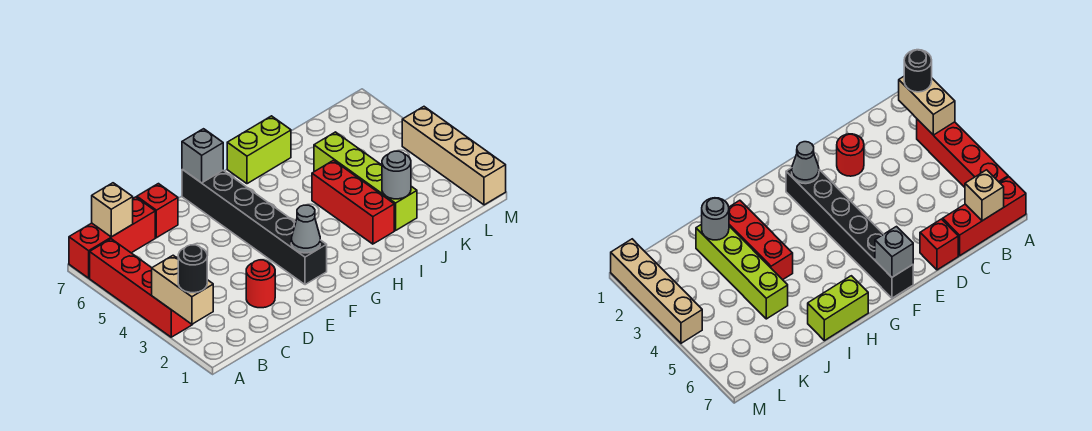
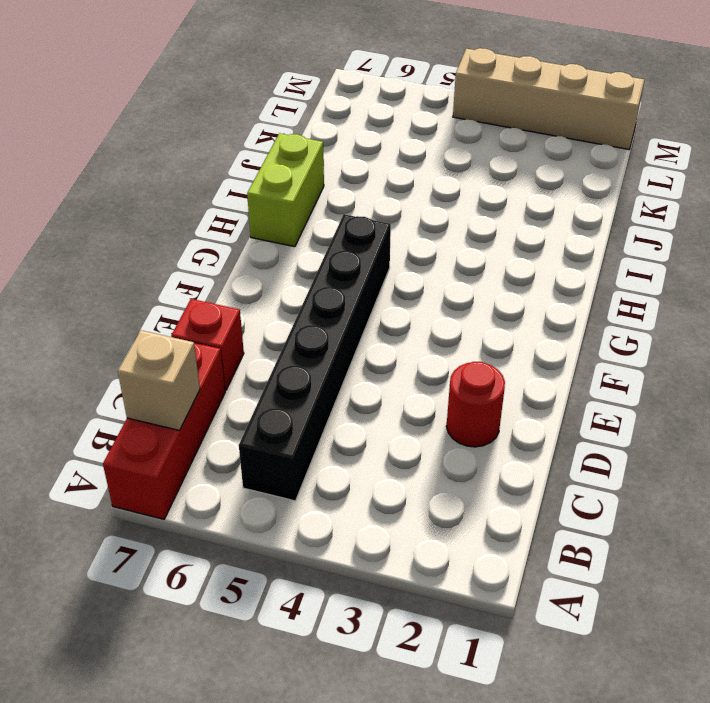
black brick B5:G5 level 1 -> black brick F2:F7 level 1
none -> red brick A3:A6 level 1
none -> red brick I2:I4 level 1
none -> lime brick J2:J5 level 1

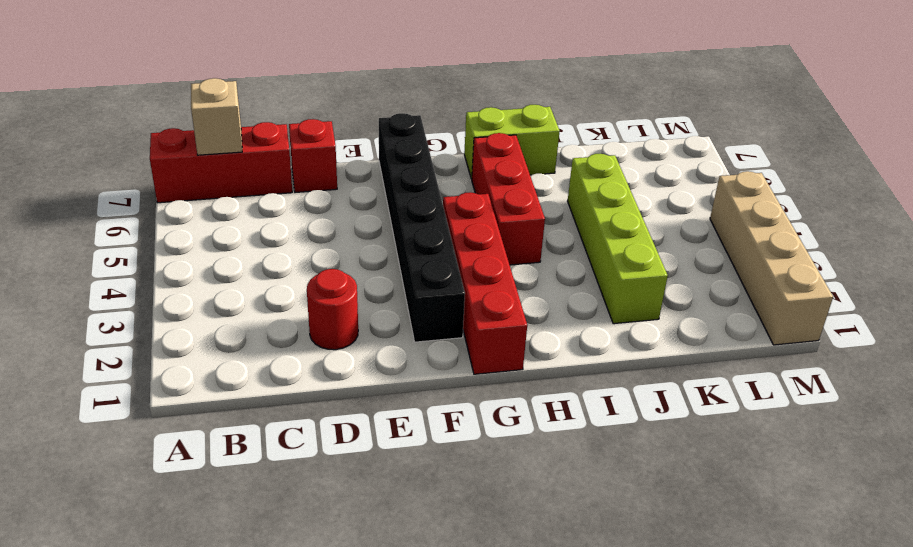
red brick G1:G4 level 1 -> red brick A3:A6 level 1
red brick H4:H6 level 1 -> red brick I2:I4 level 1
none -> tan brick A2:A3 level 2
none -> grey cone F2 level 2
none -> grey brick F7 level 2

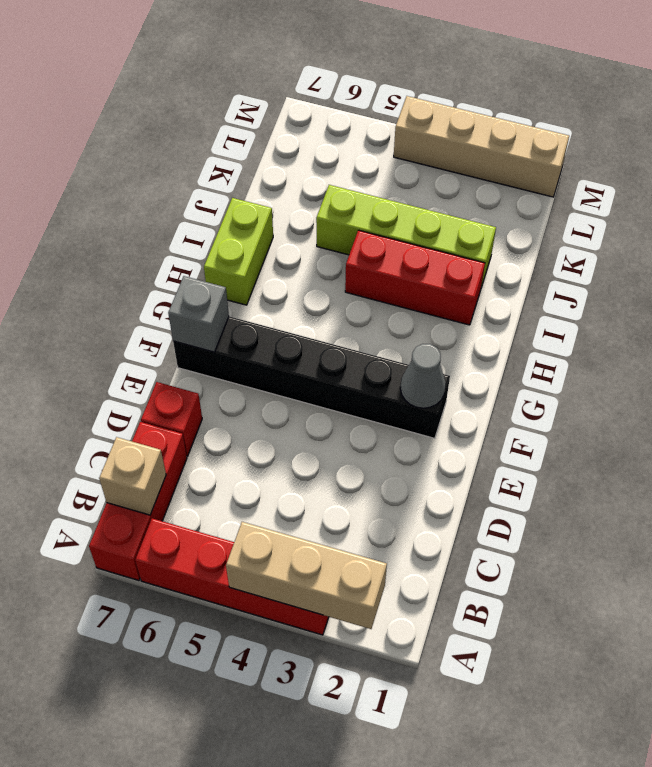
tan brick A2:A4 level 2 -> tan brick A2:A3 level 2
none -> red round brick D2 level 1
none -> grey round brick J2 level 2
none -> black round brick A2 level 3

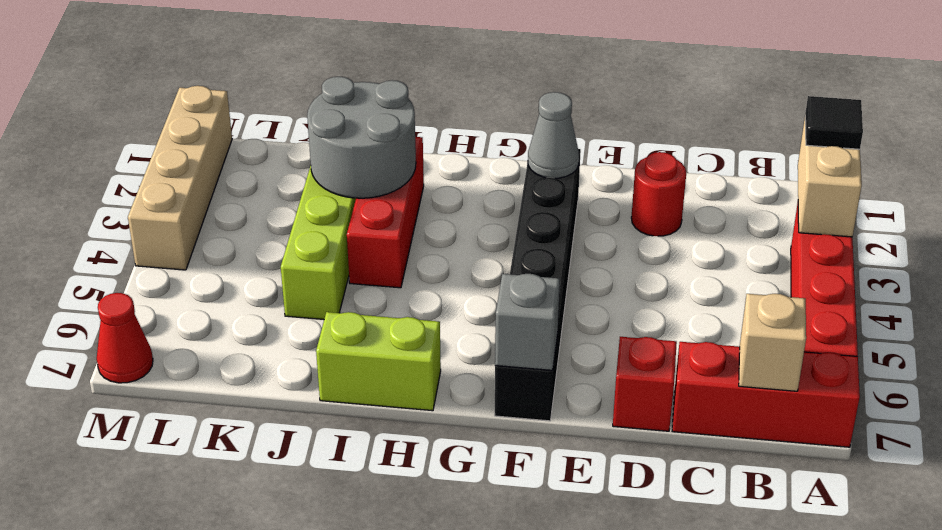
black tile A2 level 3 -> black round brick A2 level 3
grey round brick I2:J3 level 2 -> grey round brick J2 level 2
red cone M7 level 1 -> none

